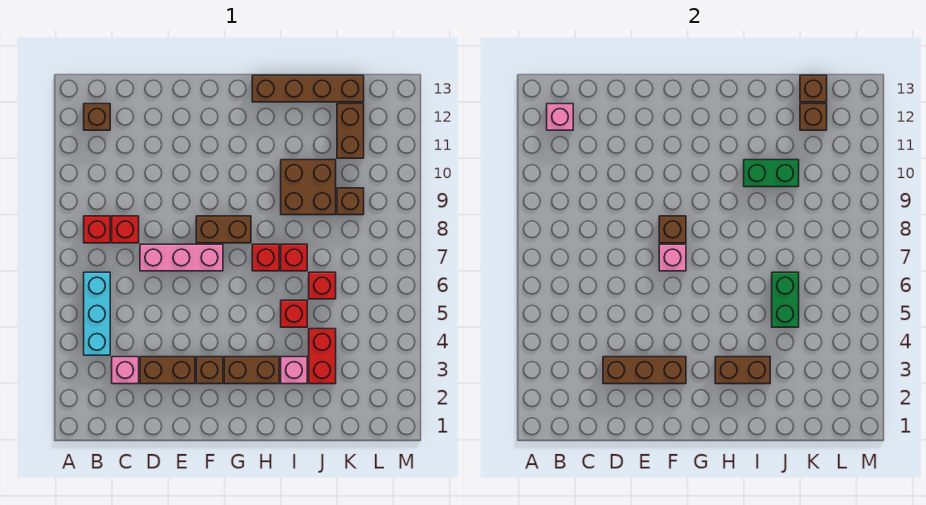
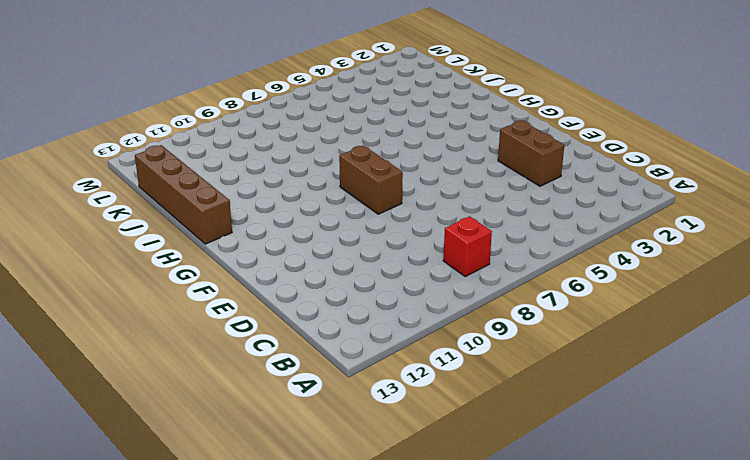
none -> cyan brick B4:B6 level 1
none -> brown brick B12 level 1
none -> pink brick C3 level 1

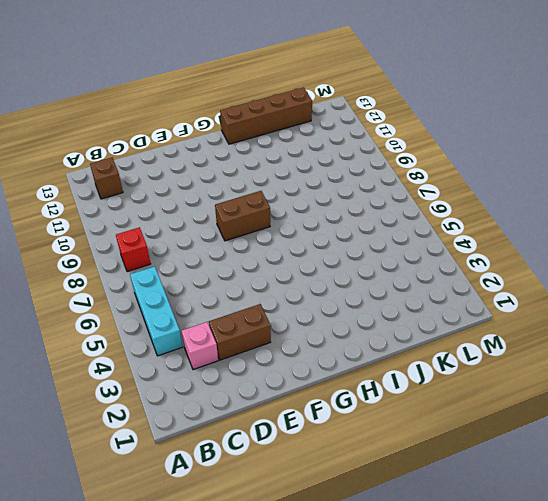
none -> red brick C8 level 1
none -> pink brick D7:F7 level 1
none -> brown brick F3 level 1

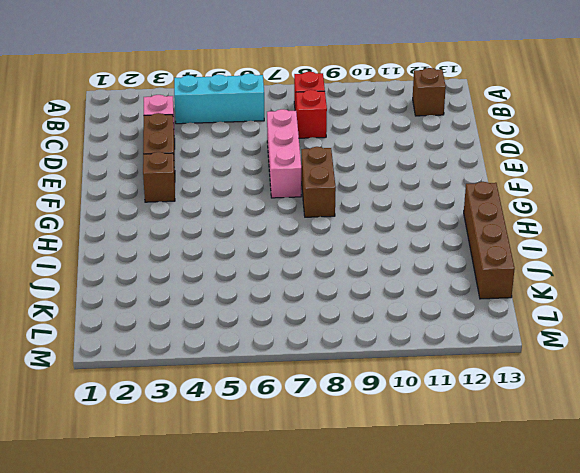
none -> brown brick G3:H3 level 1
none -> red brick H7 level 1
none -> pink brick I3 level 1

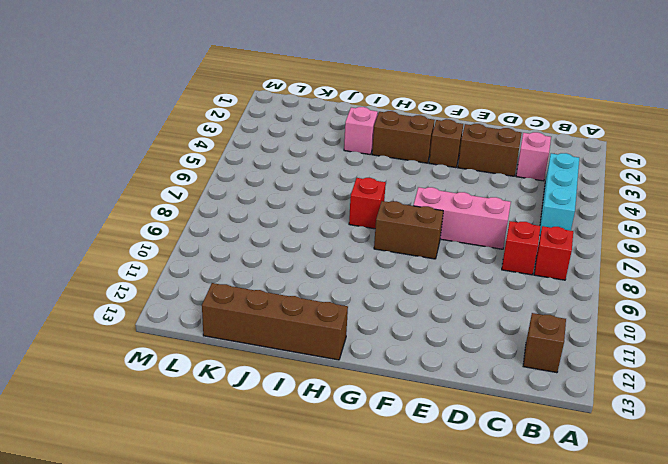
none -> red brick I5 level 1
none -> red brick I7 level 1
none -> brown brick I9:J10 level 1

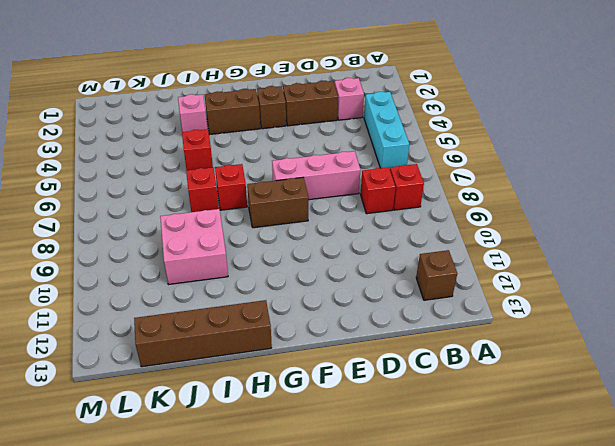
pink brick I9:J10 level 1 -> brown brick I9:J10 level 1
none -> red brick J3:J4 level 1
none -> red brick J6 level 1
none -> brown brick K9 level 1

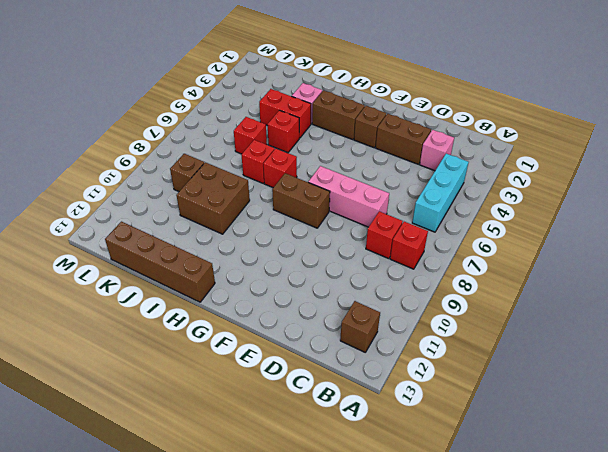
red brick I4:J4 level 1 -> red brick J3:J4 level 1
none -> brown brick K11:K12 level 1
none -> pink brick B12 level 2
none -> brown brick D3:F3 level 2

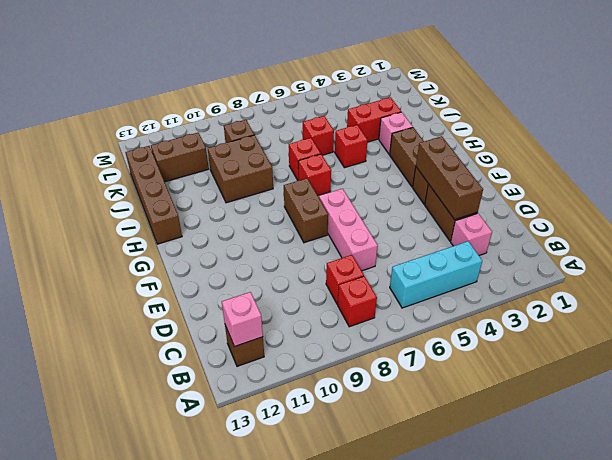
none -> pink brick F7 level 2
none -> brown brick F8 level 2
none -> brown brick H3:I3 level 2

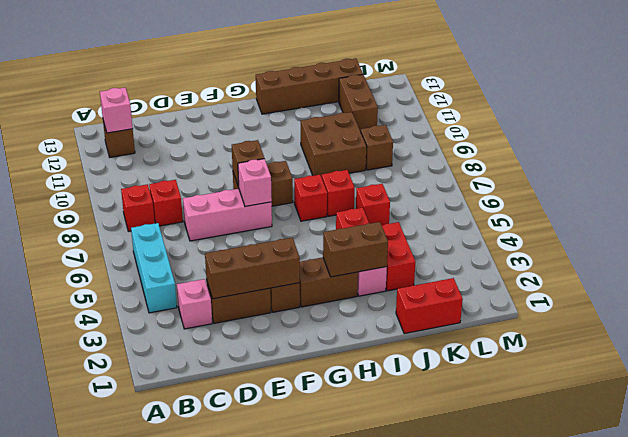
red brick J1:K1 level 1 -> none
none -> green brick I10:J10 level 2
none -> green brick J5:J6 level 2
none -> brown brick K12 level 2

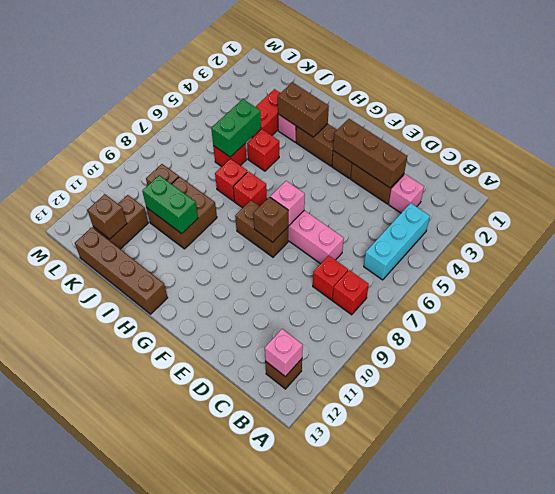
none -> brown brick K13 level 2

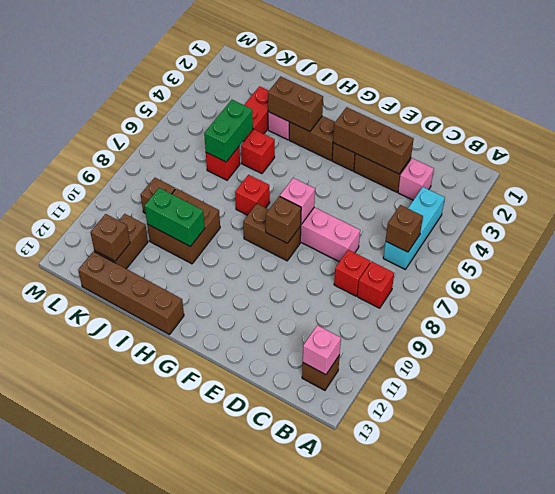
brown brick B6 level 2 -> brown brick K13 level 2
none -> red brick I7 level 1

